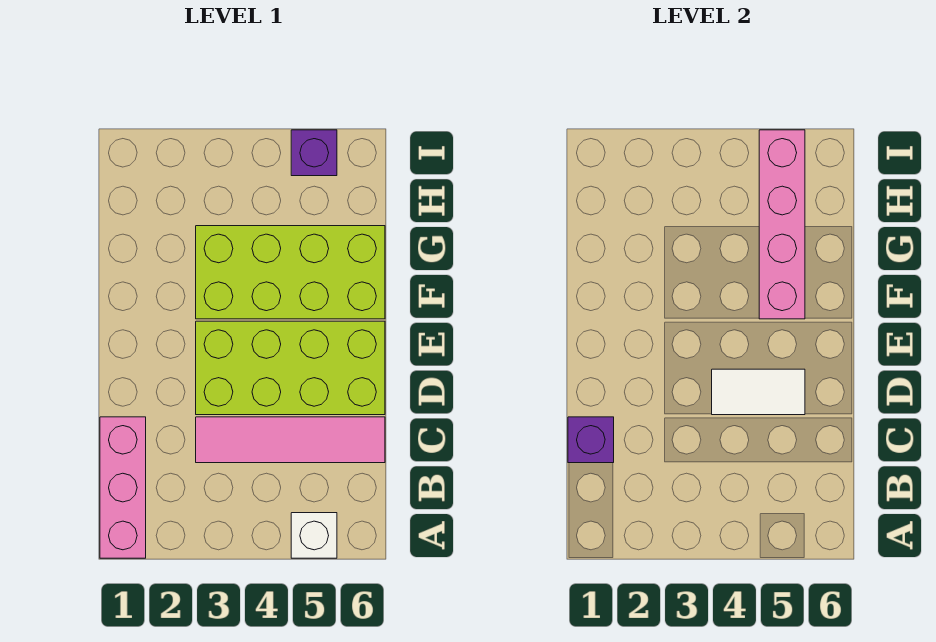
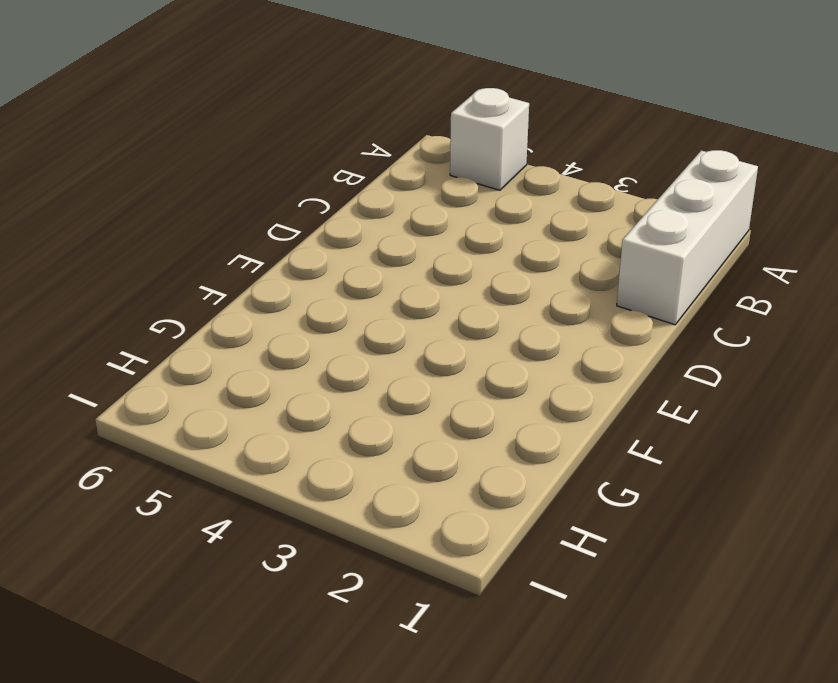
white brick A1:C1 level 1 -> pink brick A1:C1 level 1
none -> pink tile C3:C6 level 1
none -> lime brick D3:E6 level 1

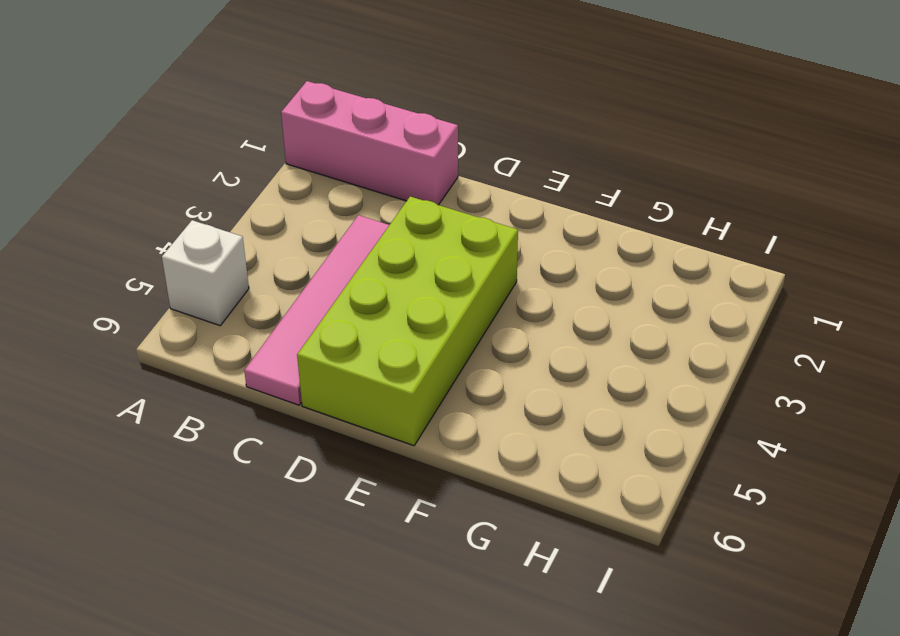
none -> lime brick F3:G6 level 1
none -> purple brick I5 level 1

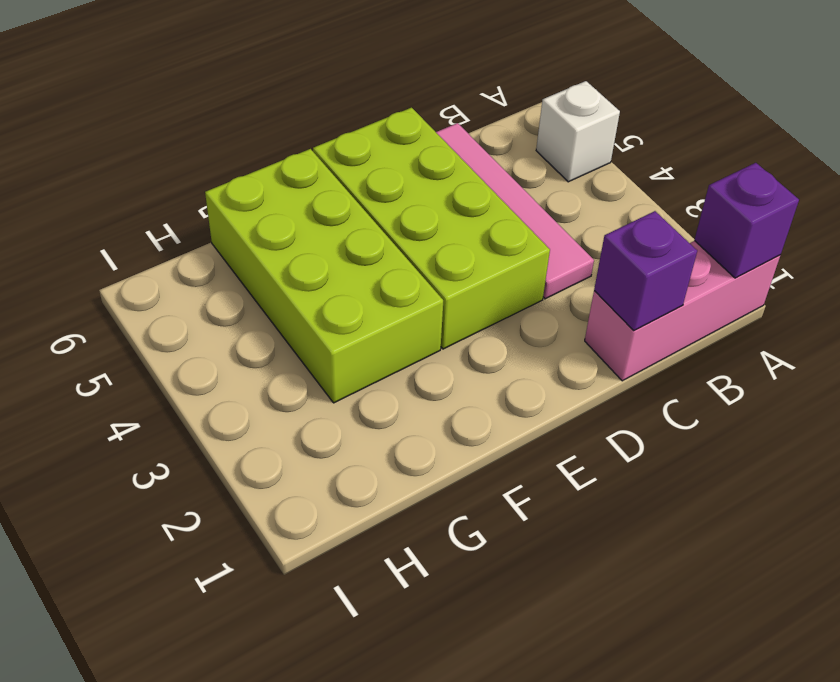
purple brick A1 level 2 -> purple brick I5 level 1
none -> white tile D4:D5 level 2
none -> pink brick F5:I5 level 2

